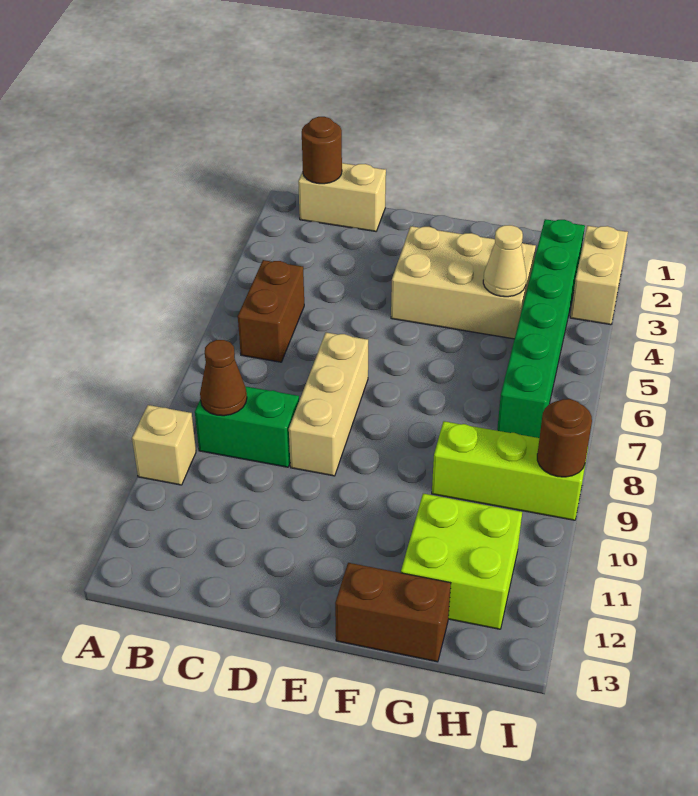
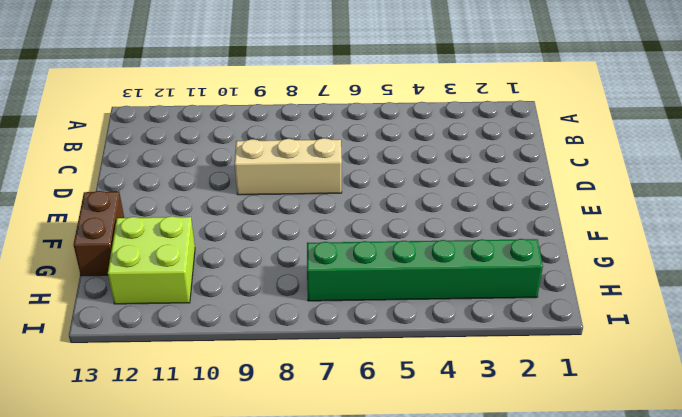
none -> tan brick A10 level 1
none -> tan brick B1:C1 level 1
none -> brown brick B5:B6 level 1

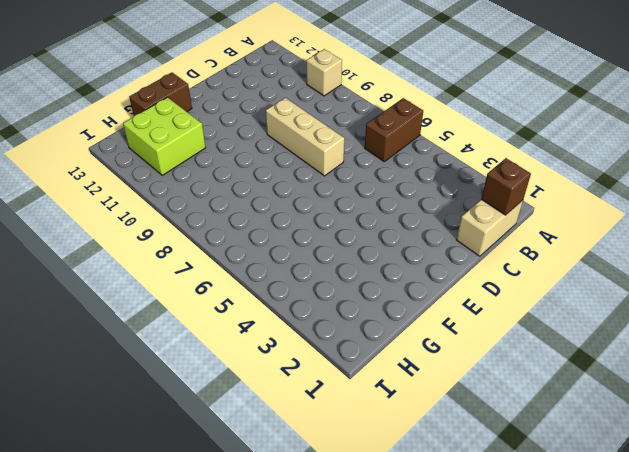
brown brick A6:B6 level 1 -> brown brick B5:B6 level 1
brown brick B1 level 2 -> brown round brick B1 level 2
none -> green brick B9:C9 level 1
none -> tan brick E3:G4 level 1
none -> lime brick G9:I9 level 1

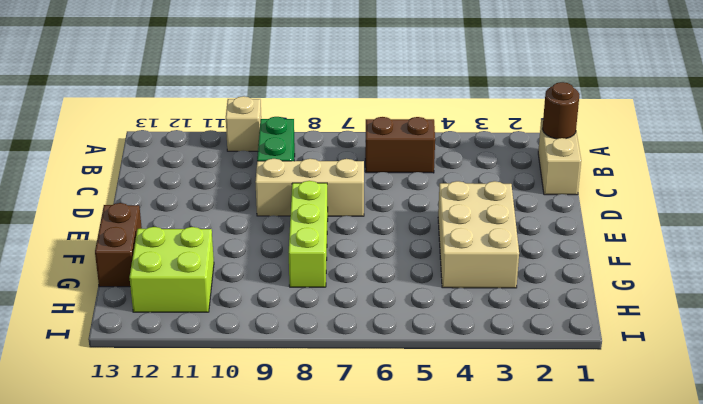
lime brick E8:G8 level 1 -> lime brick G9:I9 level 1
none -> green brick H2:H7 level 1
none -> tan brick I2:I3 level 1
none -> brown cone B9 level 2

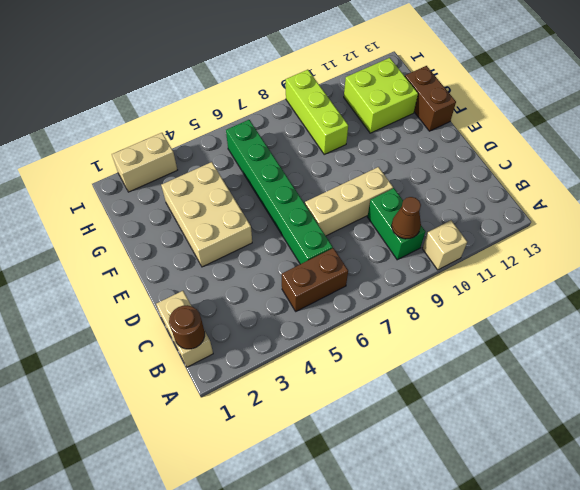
green brick C6:H6 level 1 -> green brick H2:H7 level 1
none -> tan cone G4 level 2
none -> brown round brick I9 level 2

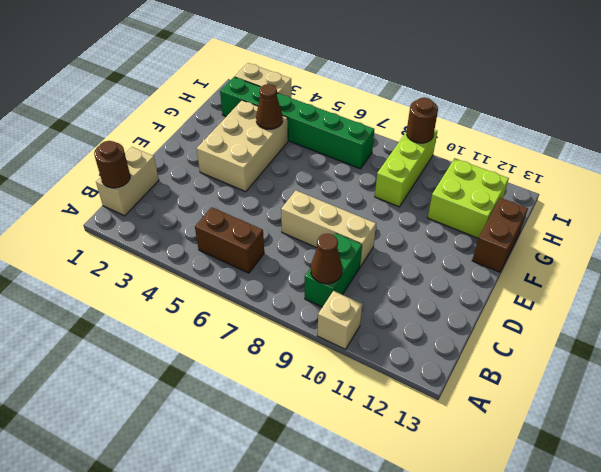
brown cone G4 level 2 -> tan cone G4 level 2

